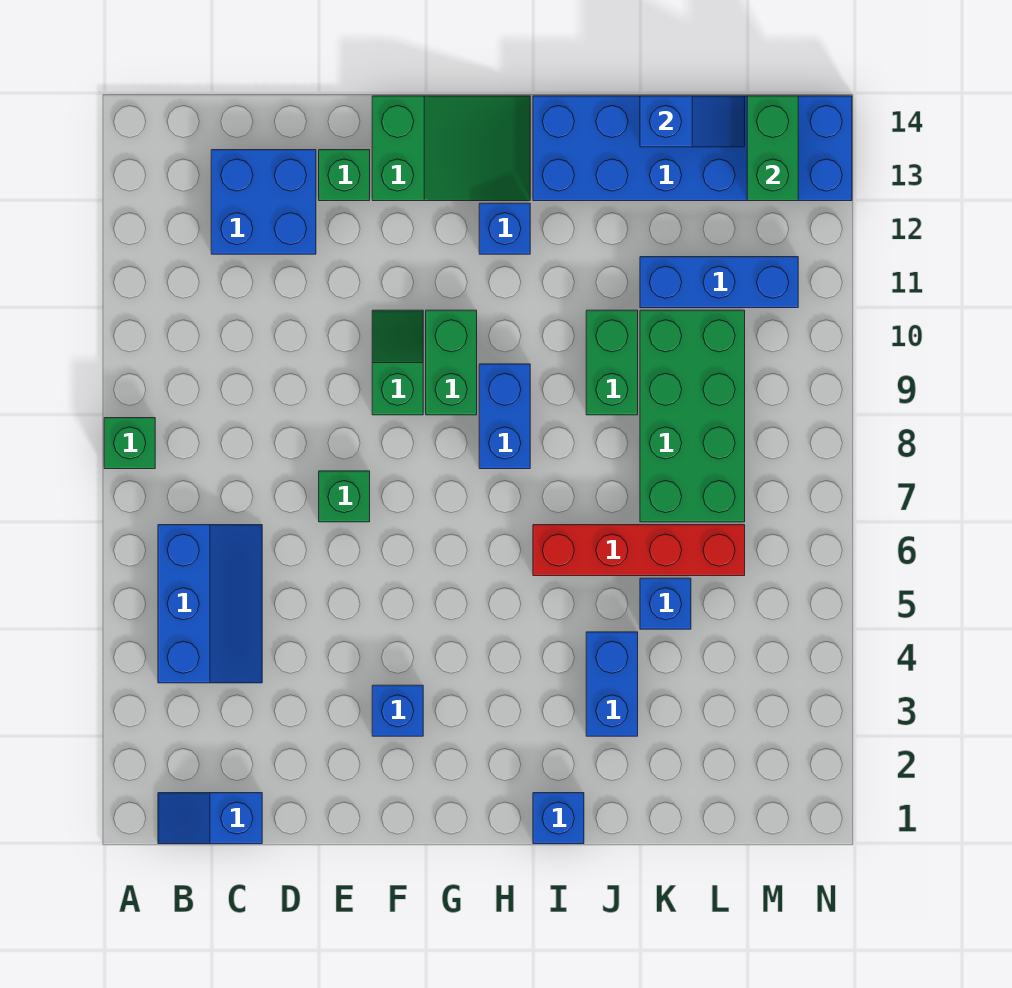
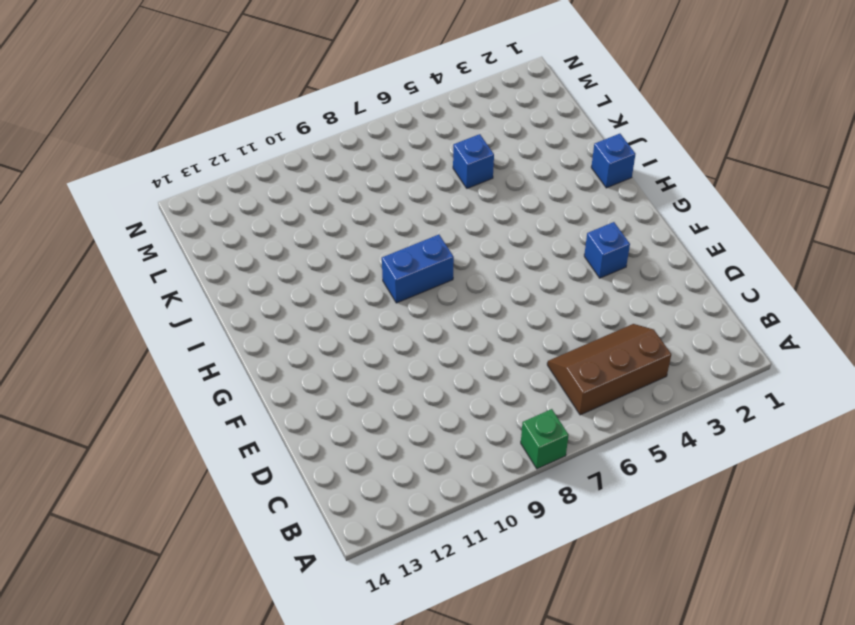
brown slope B4:C6 level 1 top B -> blue slope B4:C6 level 1 top B
none -> blue slope B1:C1 level 1 top C
none -> blue brick C12:D13 level 1
none -> green brick E7 level 1

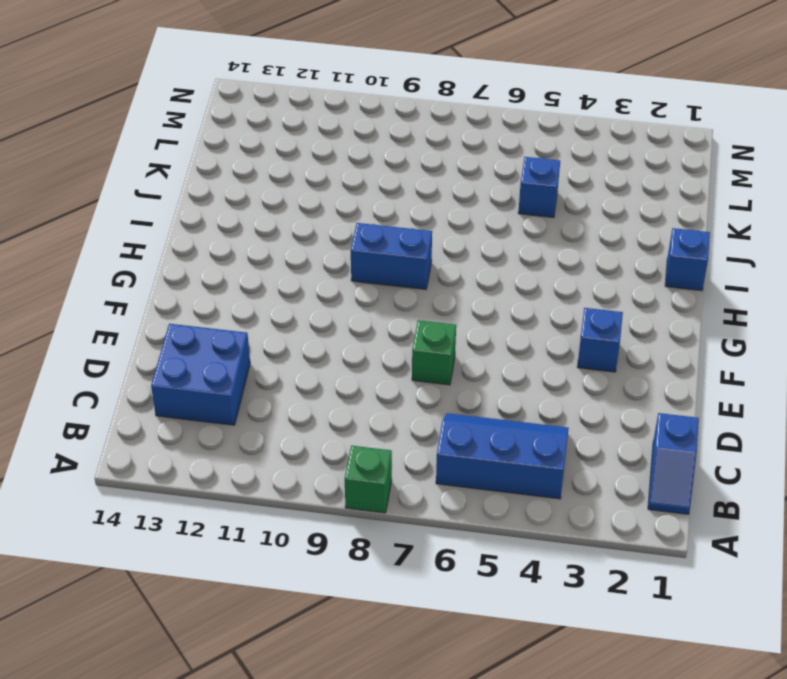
none -> green brick E13 level 1
none -> green slope F9:F10 level 1 top 9
none -> green slope F13:H14 level 1 top F

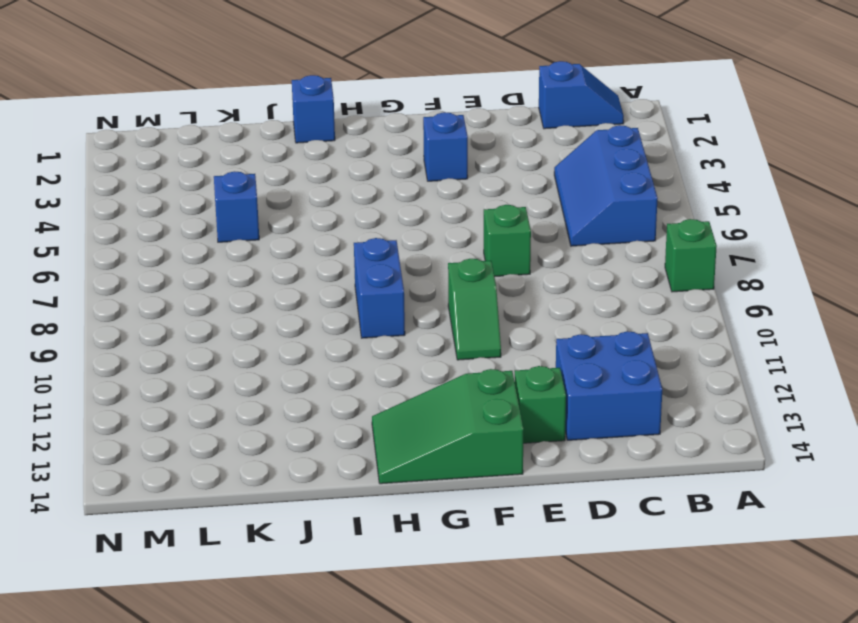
none -> green brick G9:G10 level 1
none -> blue brick H12 level 1
none -> red brick I6:L6 level 1

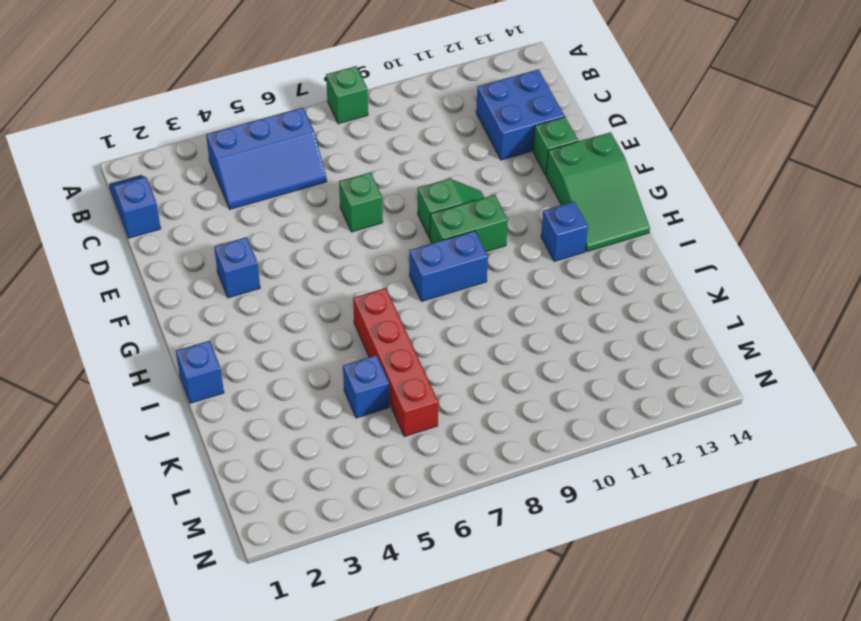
none -> blue brick I13:N14 level 1
none -> blue brick J3:J4 level 1
none -> green brick J9:J10 level 1

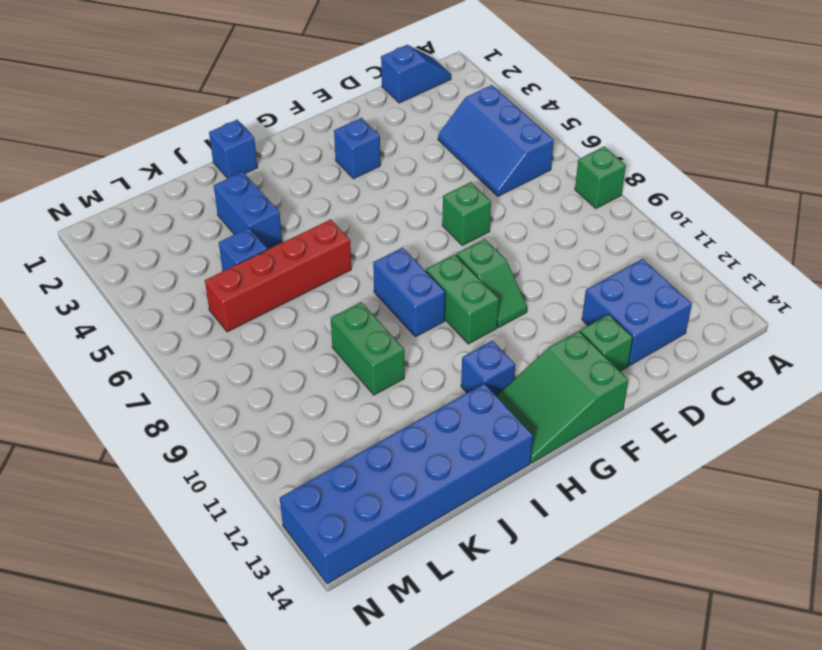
none -> green brick K7:L10 level 1
none -> blue brick K11:M11 level 1
none -> blue slope K14:L14 level 2 top K

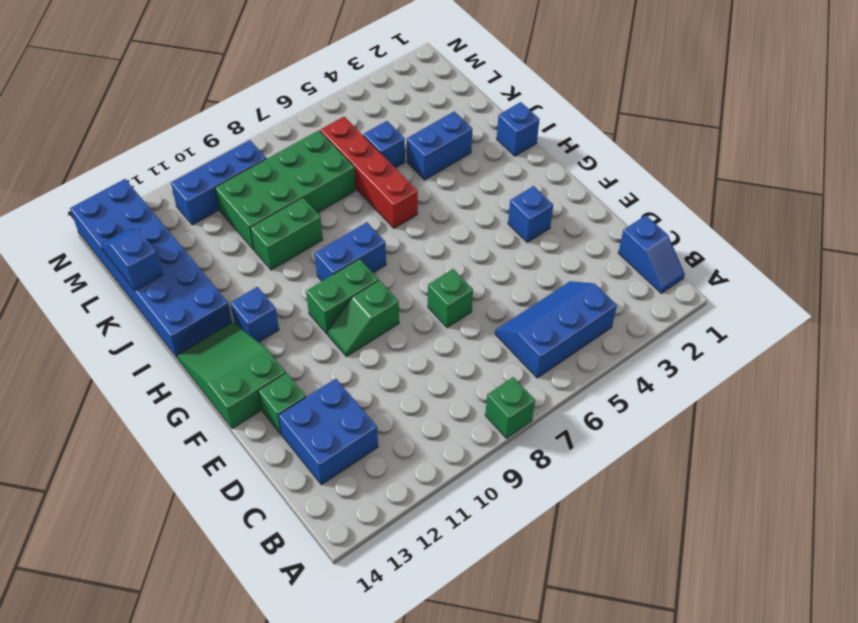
blue brick M9:M11 level 1 -> blue brick K11:M11 level 1
none -> green brick M13:M14 level 2

